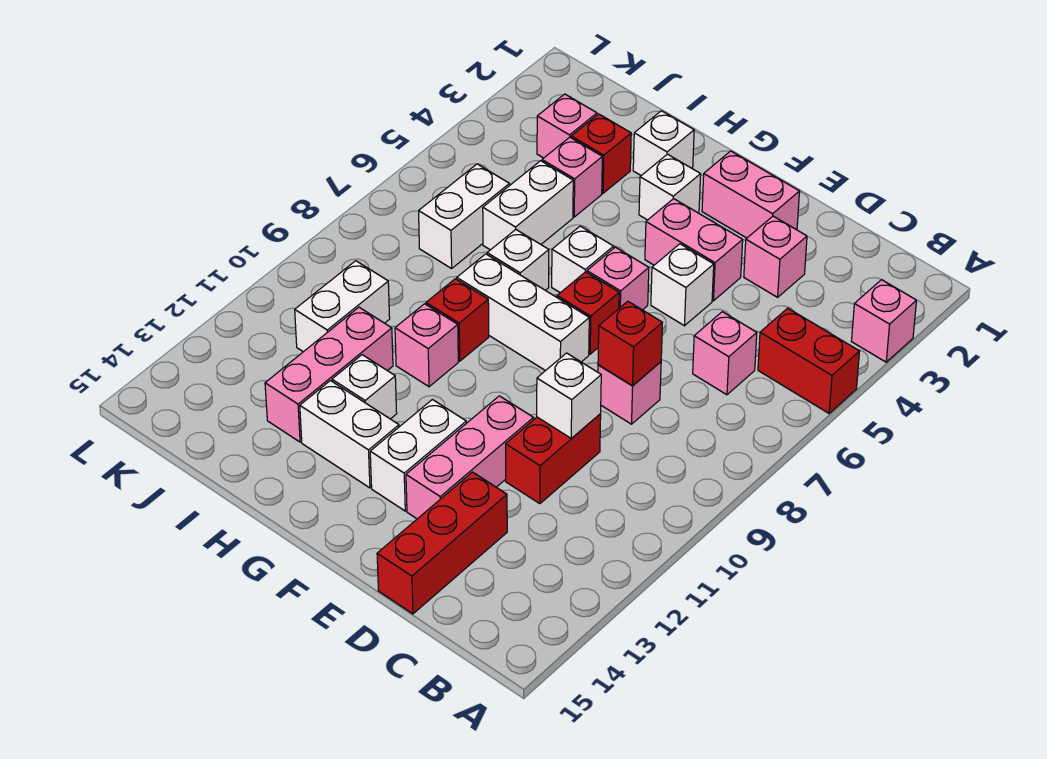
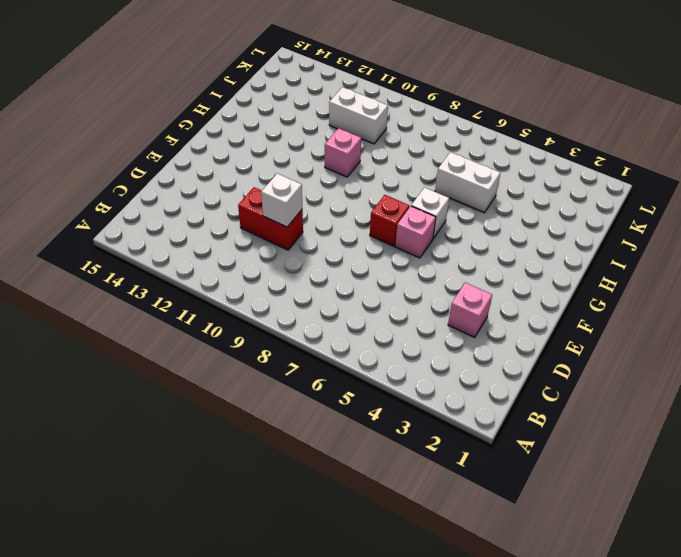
none -> pink brick A3 level 1
none -> red brick A5:B5 level 1
none -> pink brick C6 level 1
none -> pink brick D8 level 1

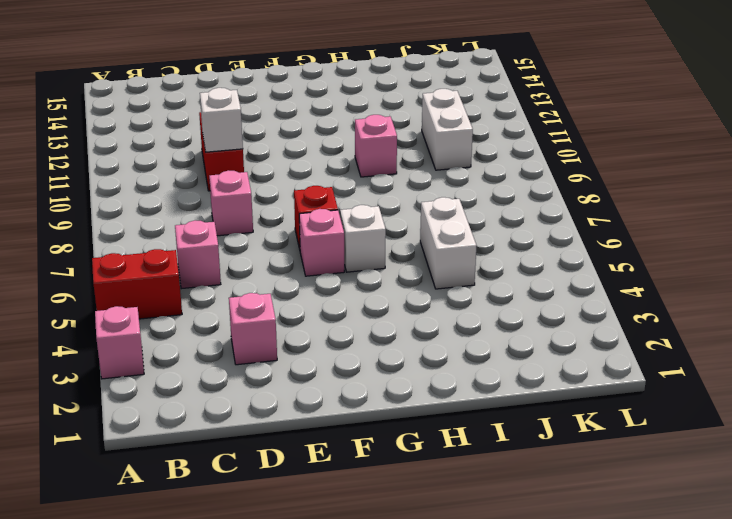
none -> red brick D13:D15 level 1
none -> pink brick E2:F2 level 1
none -> pink brick E4:F4 level 1
none -> white brick E5 level 1

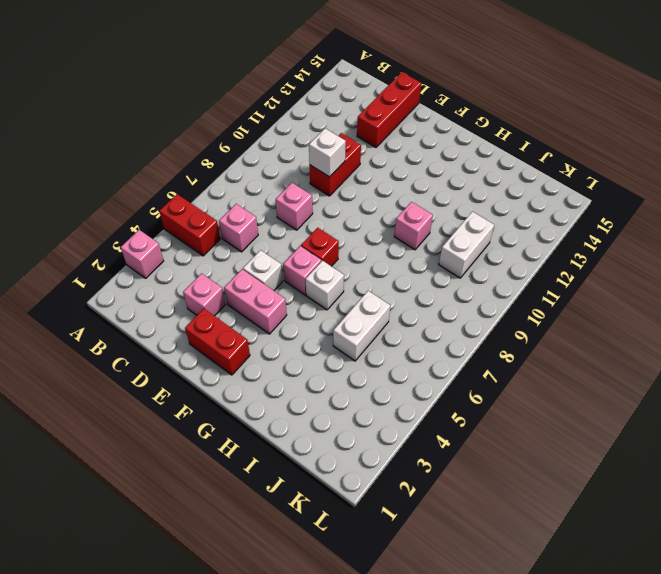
red brick E2:F2 level 1 -> pink brick E2:F2 level 1
none -> pink brick E11:E13 level 1
none -> white brick F8:H8 level 1
none -> white brick F12:F13 level 1
none -> white brick G3 level 1

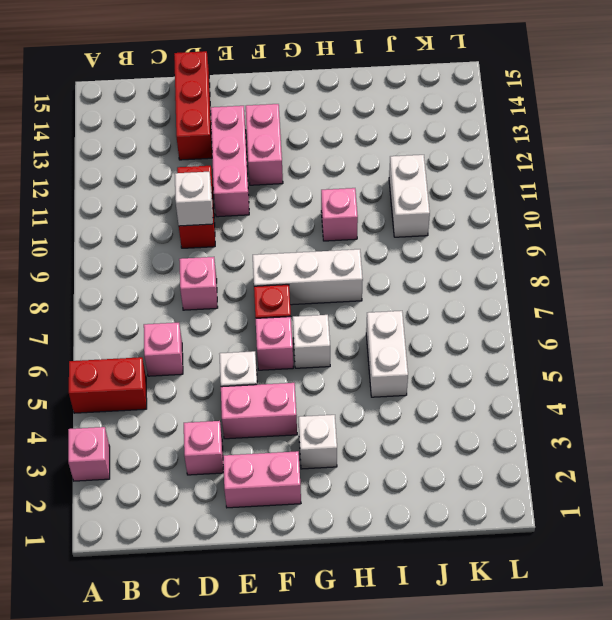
pink brick F12:F13 level 1 -> white brick F12:F13 level 1
none -> white brick G13:H13 level 1
none -> white brick H2 level 1
none -> white brick H7 level 1
none -> red brick H9 level 1

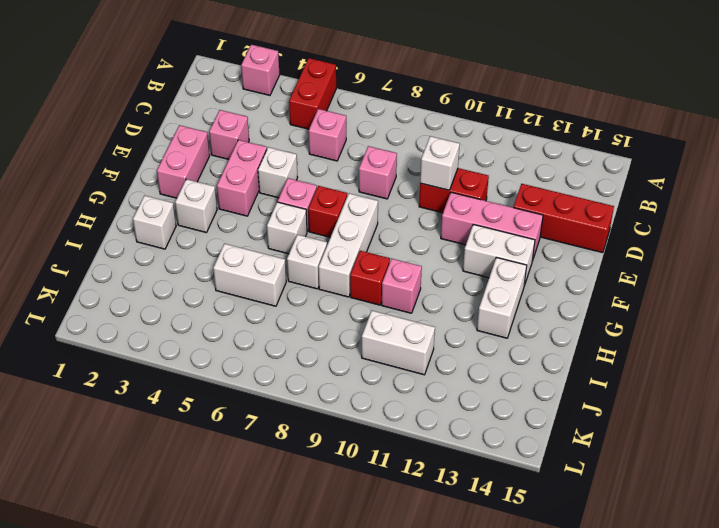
none -> white brick H12 level 1
none -> red brick I3 level 1
none -> pink brick I4 level 1
none -> pink brick I11:I13 level 1

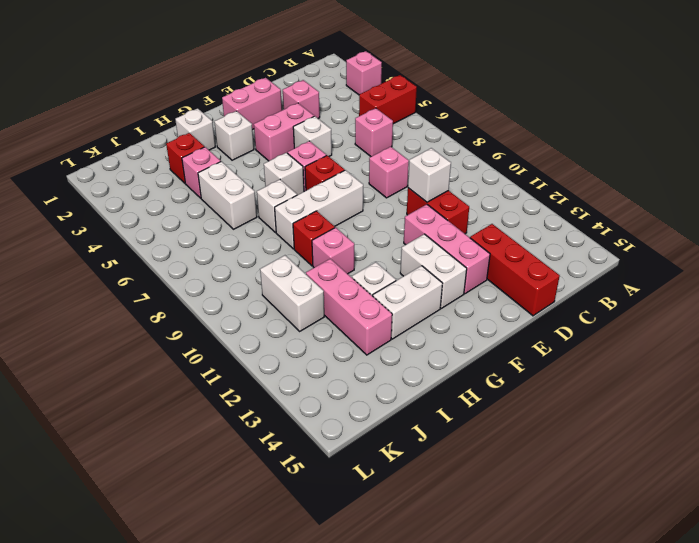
none -> pink brick J3 level 1
none -> white brick J6:J7 level 1
none -> red brick D8 level 2

